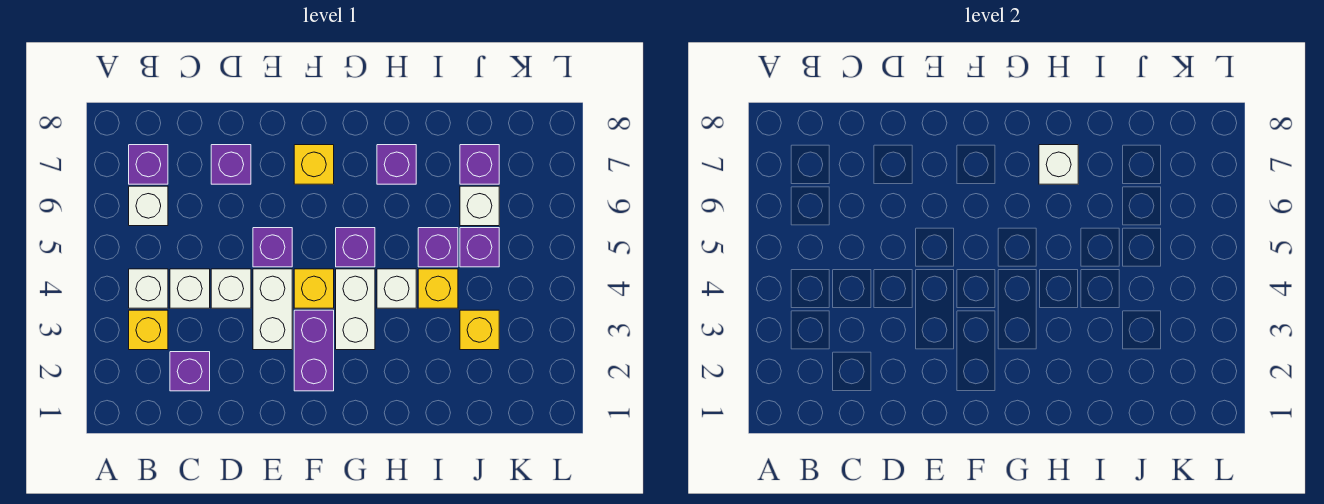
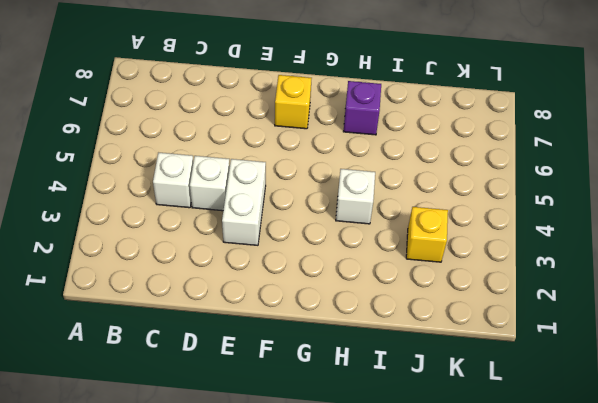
none -> yellow brick B3 level 1
none -> white brick B4 level 1
none -> white brick B6 level 1

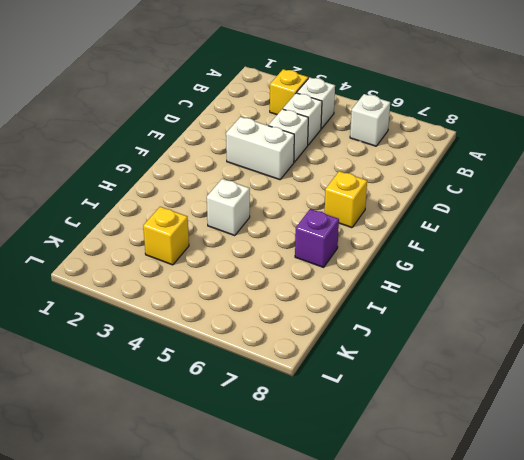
none -> purple brick B7 level 1
none -> purple brick C2 level 1
none -> purple brick D7 level 1

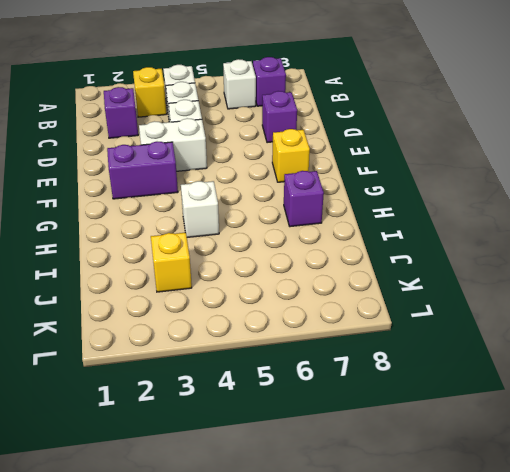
none -> purple brick E5 level 1
none -> yellow brick F4 level 1
none -> white brick G3:G4 level 1

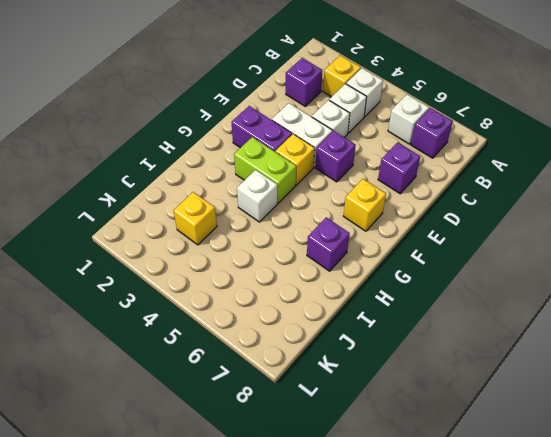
lime brick G3:G4 level 1 -> white brick G3:G4 level 1
none -> purple brick G5 level 1
none -> yellow brick I4 level 1
none -> purple brick I5 level 1

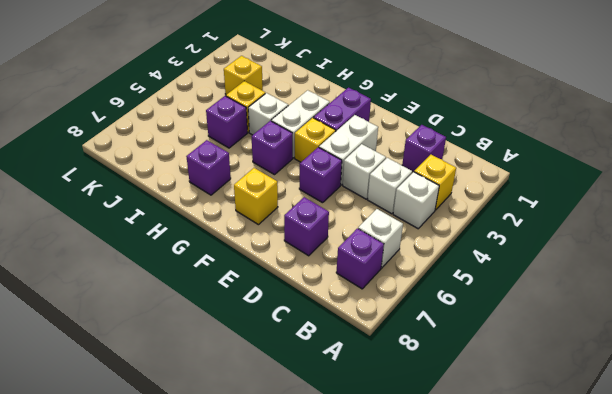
none -> purple brick J5 level 1
none -> white brick J6 level 1
none -> purple brick J7 level 1

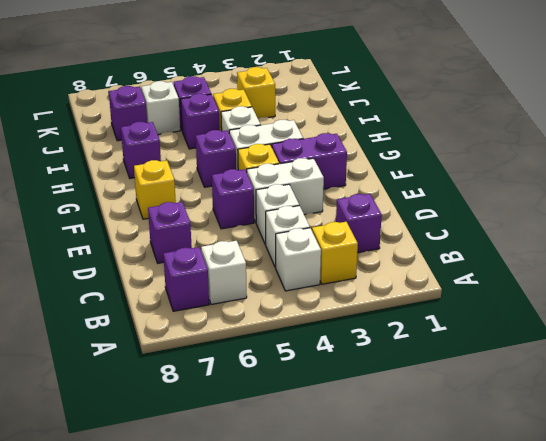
none -> white brick H7 level 2

